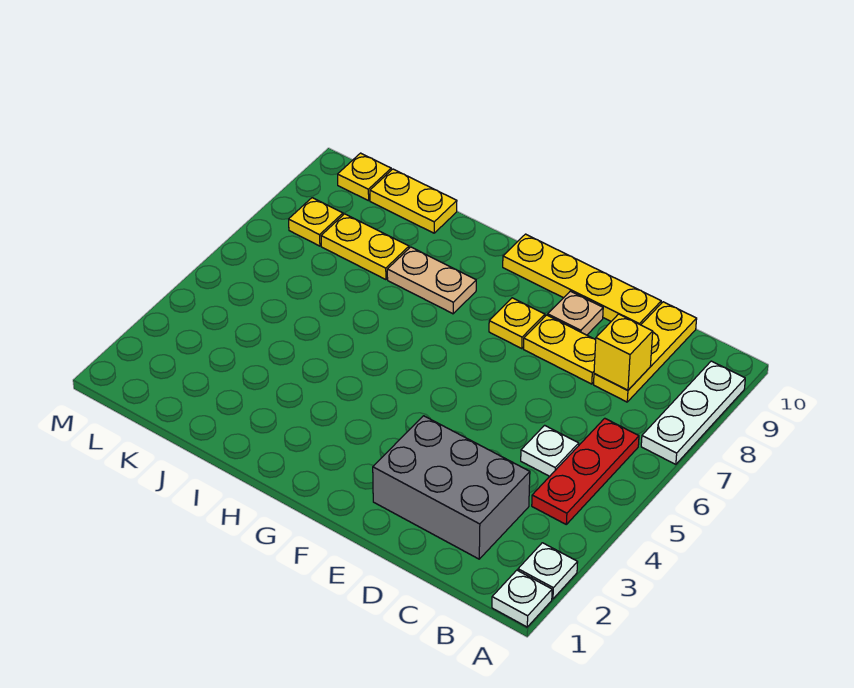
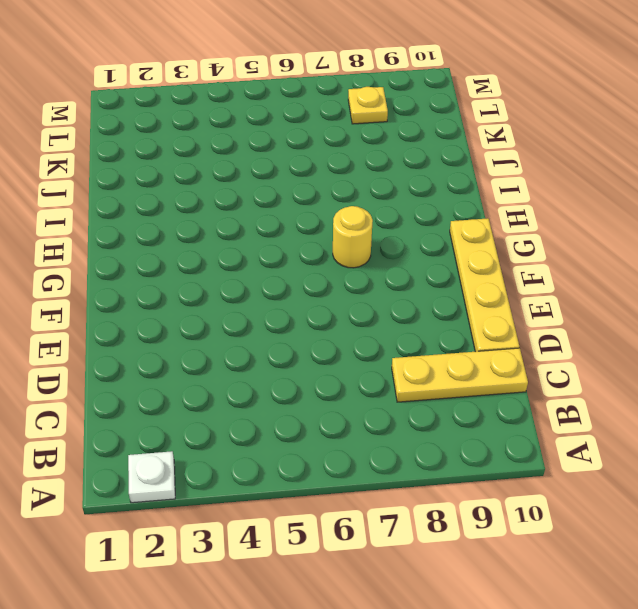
yellow round brick G7 level 1 -> none
none -> white plate A1 level 1
none -> white plate A7:A9 level 1
none -> red plate B4:B6 level 1

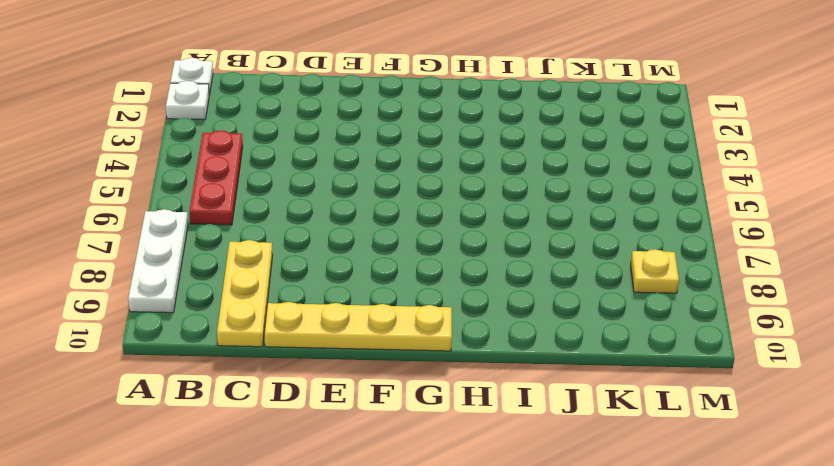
none -> grey brick C2:E3 level 1
none -> white plate C5 level 1
none -> yellow plate D8:E8 level 1

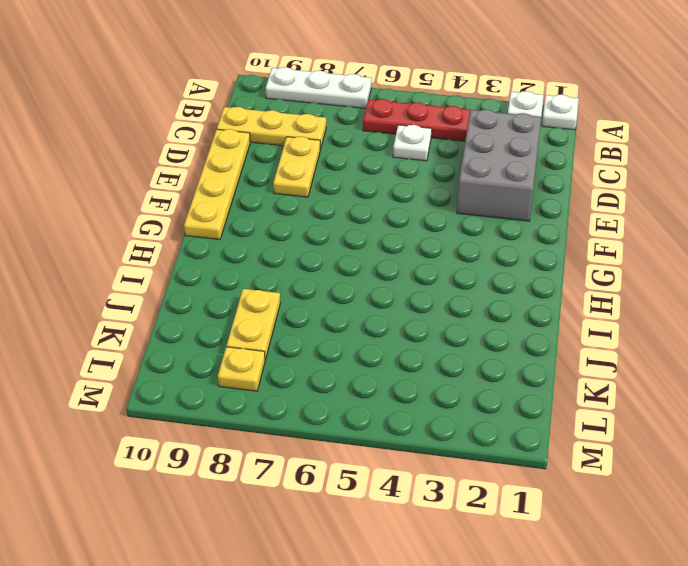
none -> tan plate E9 level 1
none -> yellow plate F8 level 1
none -> tan plate H8:I8 level 1

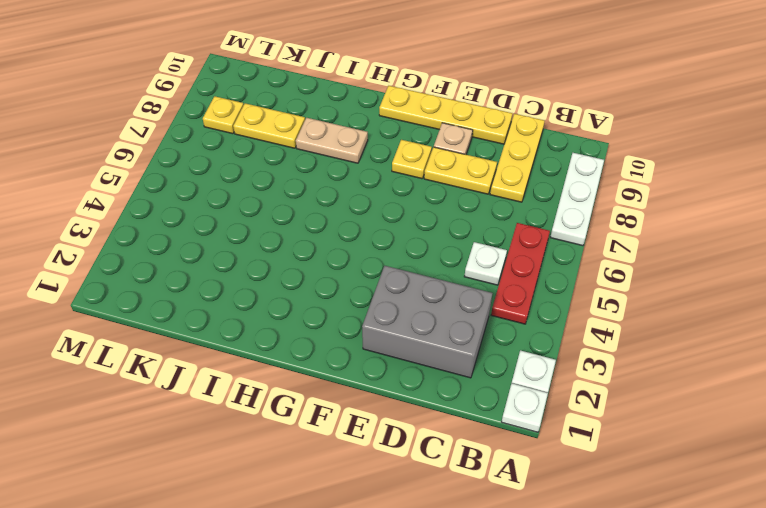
none -> yellow plate J10:K10 level 1
none -> yellow plate L10 level 1
none -> yellow brick C8 level 2

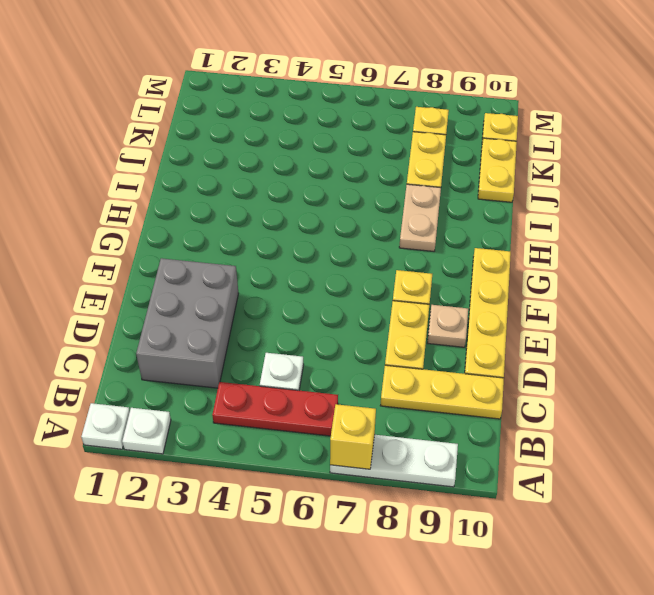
yellow brick A7 level 2 -> yellow brick C8 level 2

